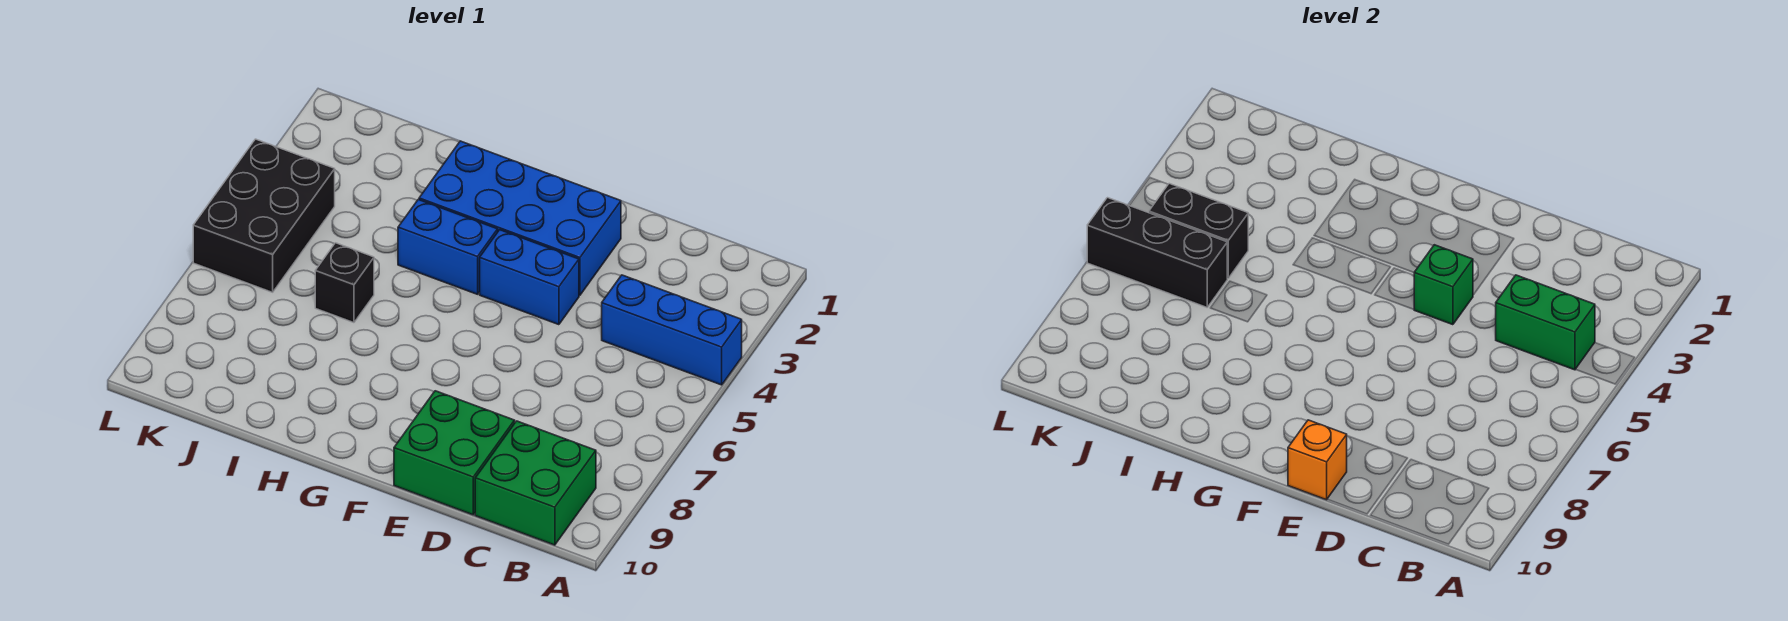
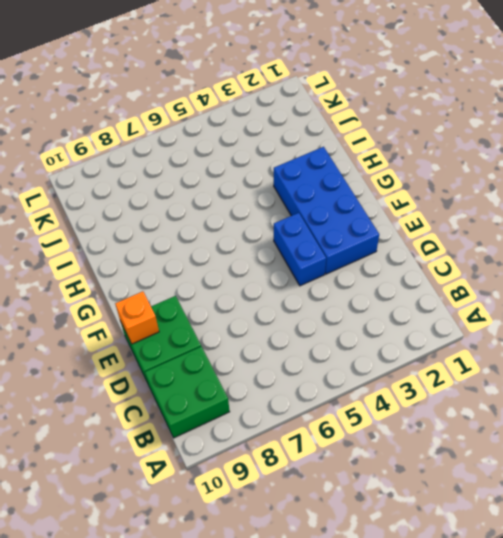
none -> blue brick A4:C4 level 1
none -> blue brick G4:H4 level 1
none -> black brick I6 level 1

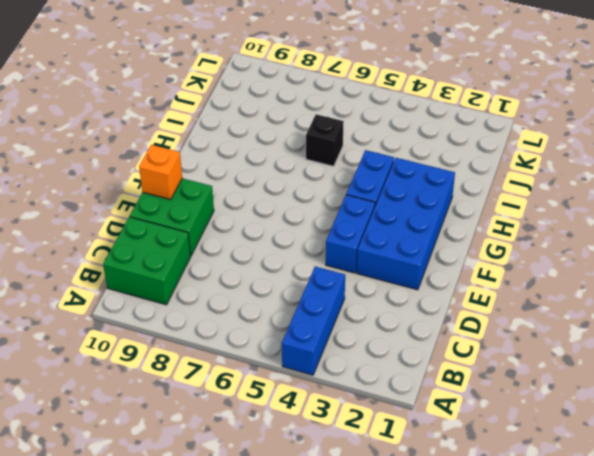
none -> black brick K4:L6 level 1
none -> green brick B4:C4 level 2
none -> green brick E4 level 2

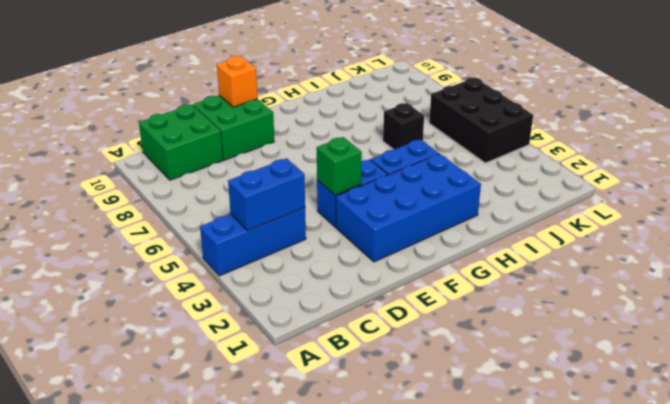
blue brick B4:C4 level 2 -> green brick B4:C4 level 2
none -> black brick J5:K5 level 2
none -> black brick J6:L6 level 2

